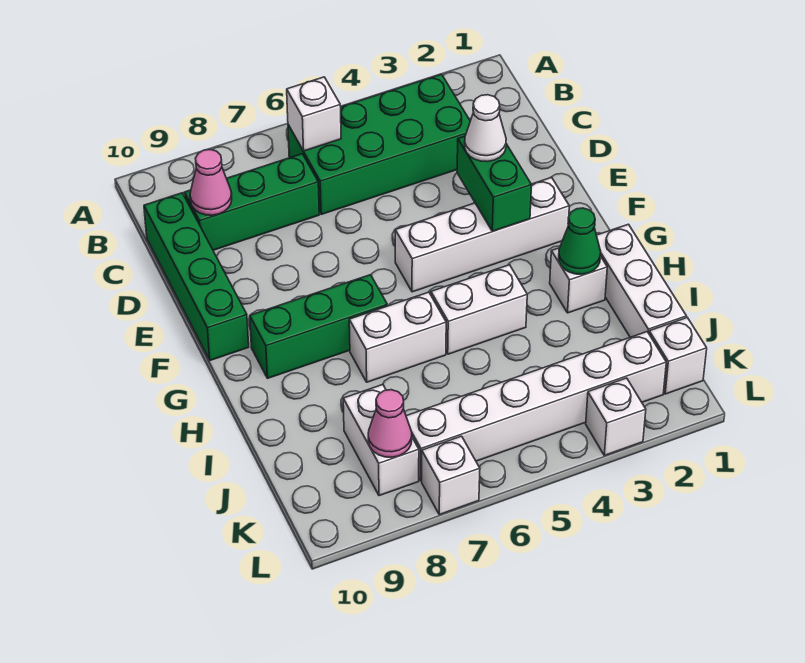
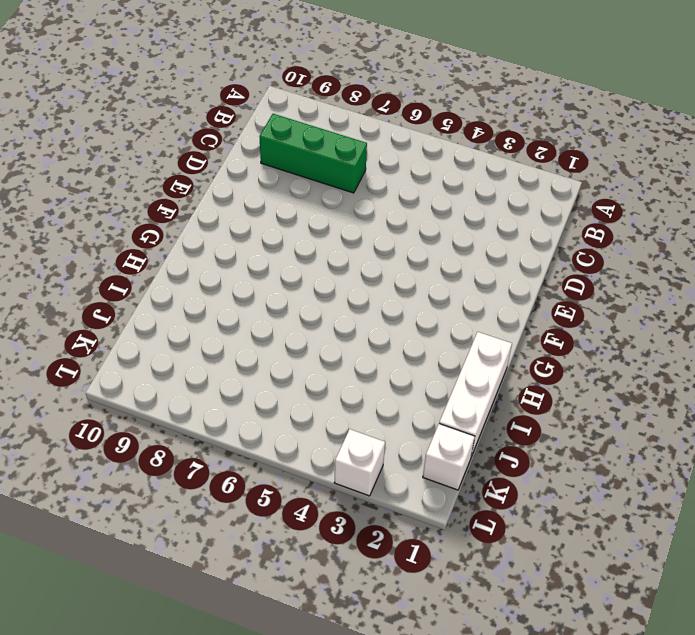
none -> green brick B3:C6 level 1
none -> green brick C10:F10 level 1
none -> white brick F2:F5 level 1

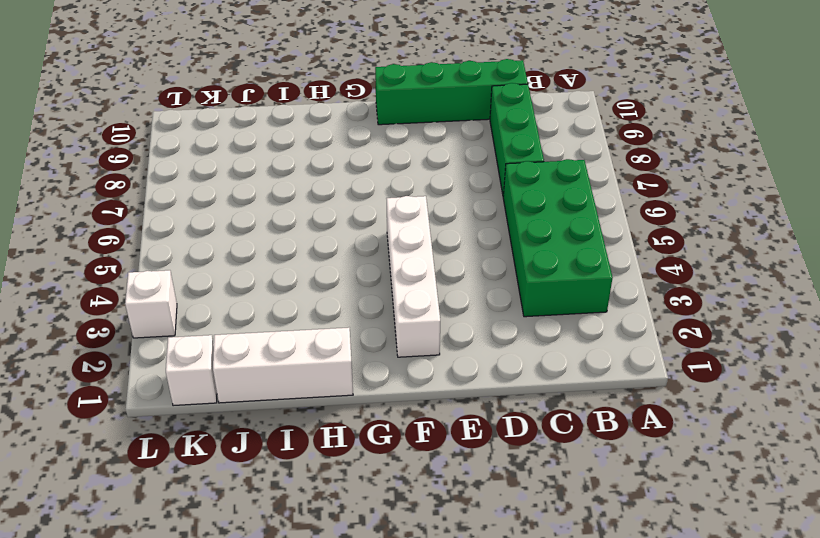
none -> green brick G7:G9 level 1
none -> white brick H2 level 1
none -> white brick H4:H5 level 1

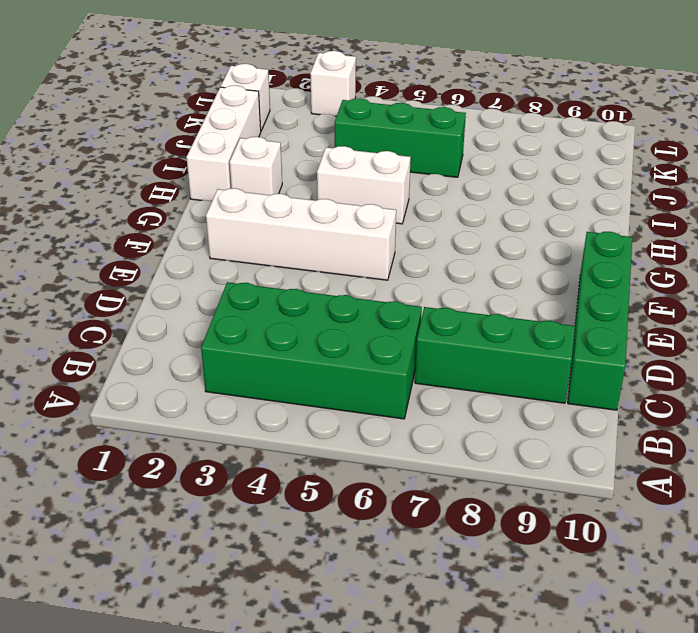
green brick J4:J6 level 1 -> green brick G7:G9 level 1
none -> white brick H6:H7 level 1
none -> white brick J8:K8 level 1
none -> white brick K2:K7 level 1

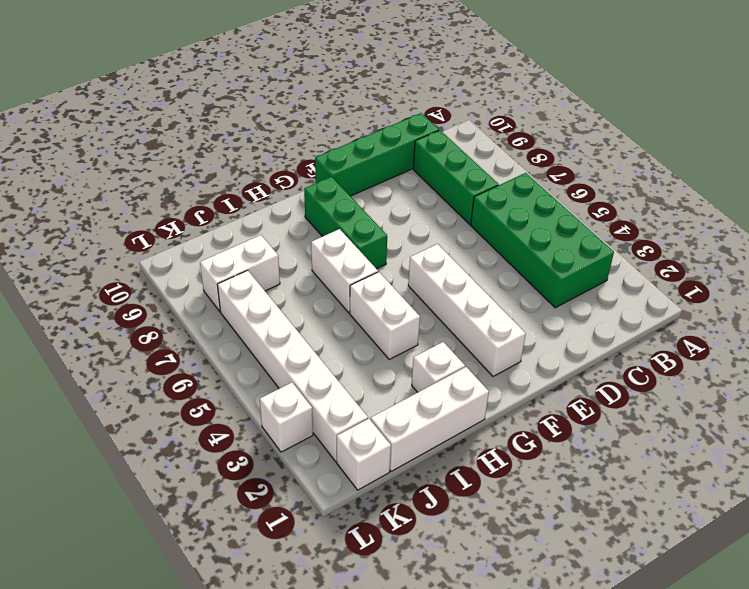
none -> white brick L7 level 1
none -> white brick B6 level 2
none -> pink cone C9 level 2

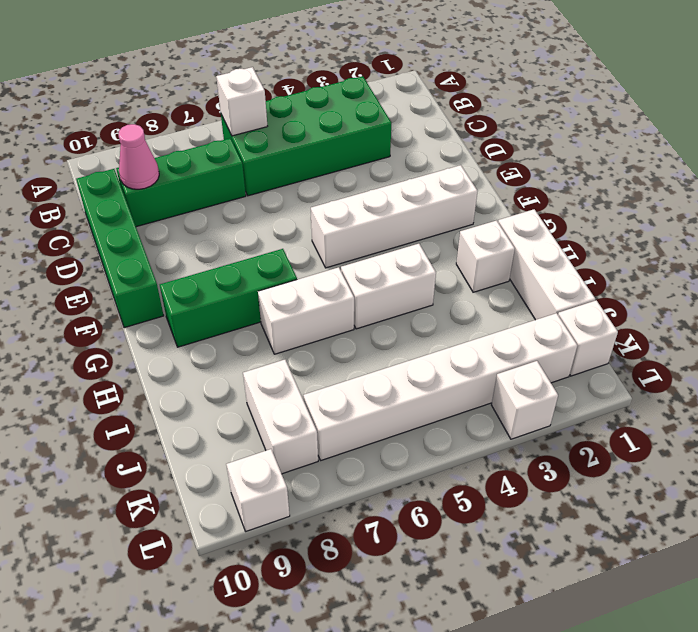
white brick L9 level 1 -> white brick L7 level 1
none -> green brick E3:F3 level 2
none -> green cone H2 level 2
none -> pink cone K8 level 2

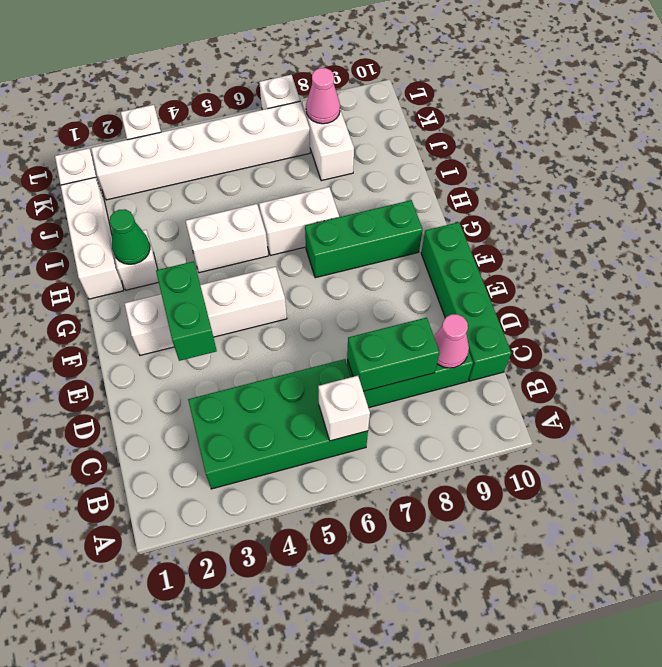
green brick C7:C8 level 2 -> none
none -> white cone E3 level 3

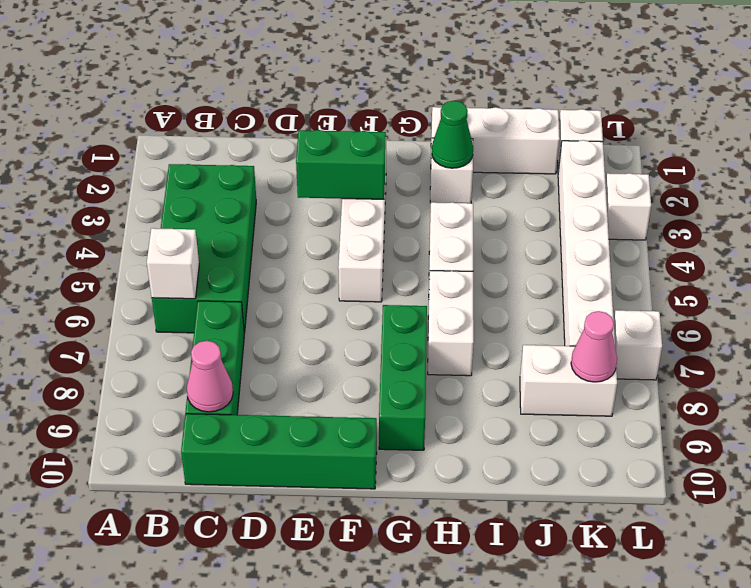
none -> white cone E3 level 3

